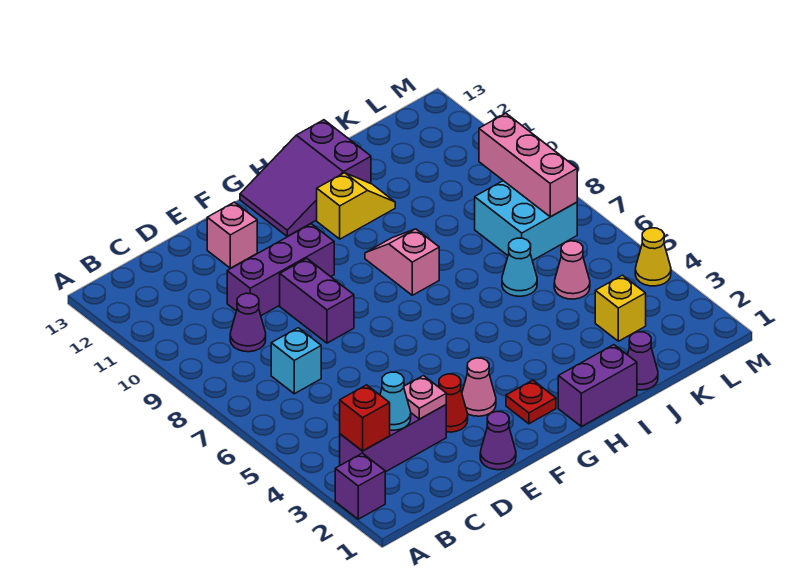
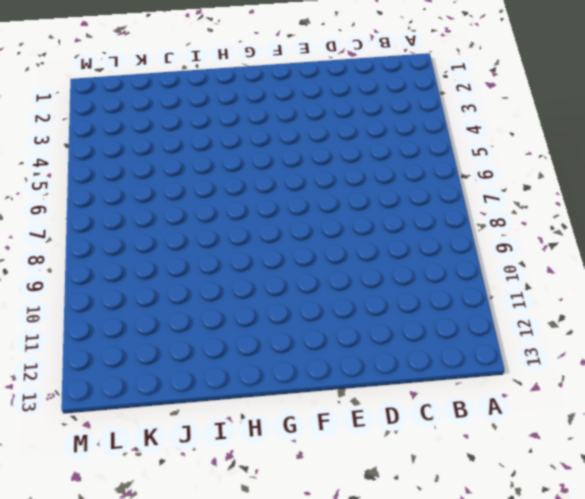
none -> purple brick A2 level 1
none -> purple brick B3:D3 level 1
none -> cyan brick C7 level 1

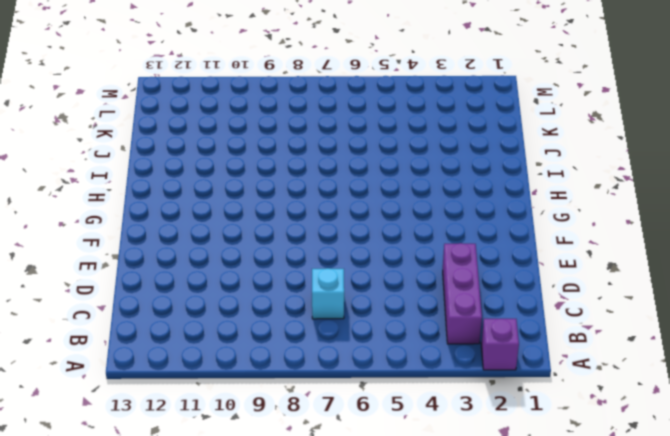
none -> purple cone C9 level 1
none -> purple brick D10:F10 level 1
none -> purple cone E1 level 1

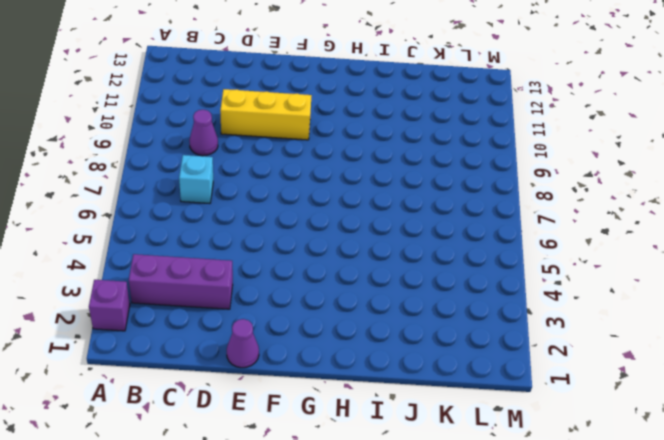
yellow brick D10:F10 level 1 -> purple brick D10:F10 level 1
none -> red cone E3 level 1
none -> purple brick E8:E9 level 1
none -> pink brick E12 level 1

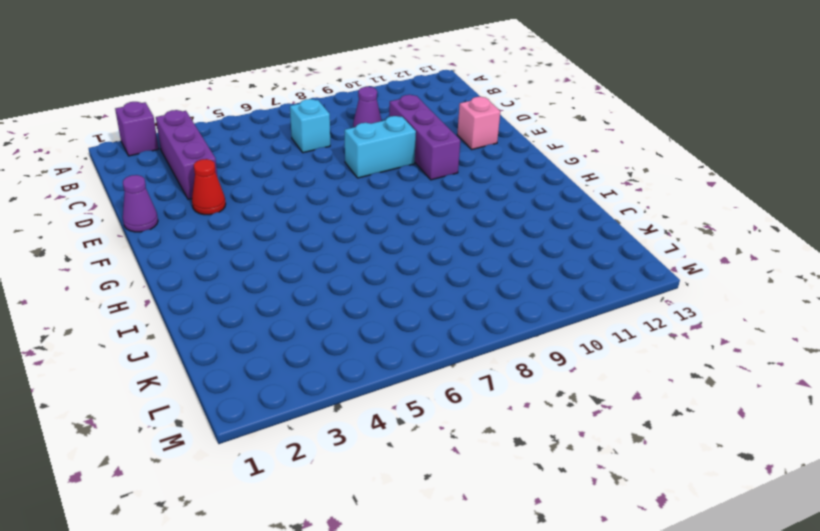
cyan brick E8:E9 level 1 -> purple brick E8:E9 level 1
none -> pink cone F3 level 1
none -> red plate G2 level 1
none -> purple slope G12:I13 level 1 top I

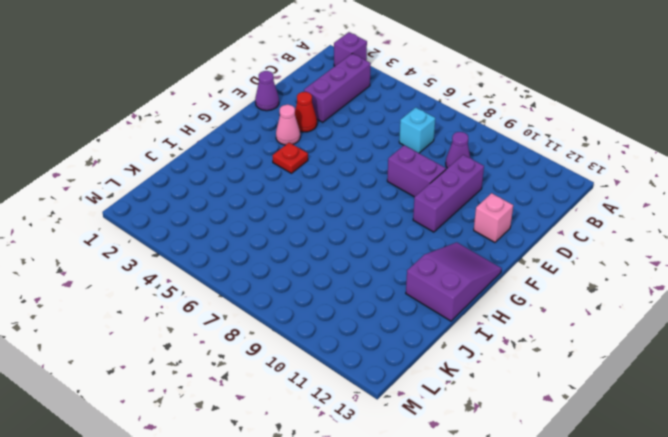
red plate G4 level 1 -> red plate G2 level 1
none -> purple brick H1:I1 level 1
none -> pink slope H8:H9 level 1 top 8
none -> yellow slope H11:I11 level 1 top H

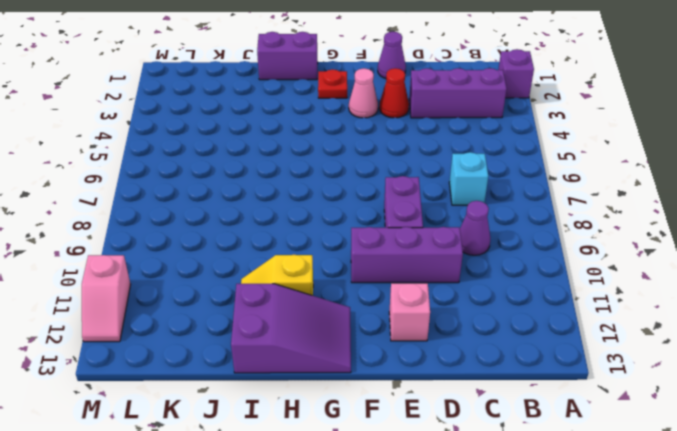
pink slope M11:M12 level 1 top 11 -> pink slope H8:H9 level 1 top 8
none -> purple cone J1 level 1
none -> cyan cone J6 level 1
none -> yellow brick K3 level 1

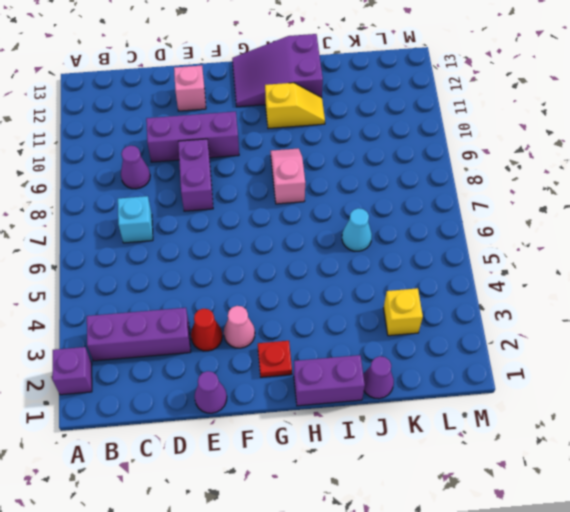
none -> pink cone K5 level 1
none -> cyan brick K7:L8 level 1
none -> yellow cone M4 level 1

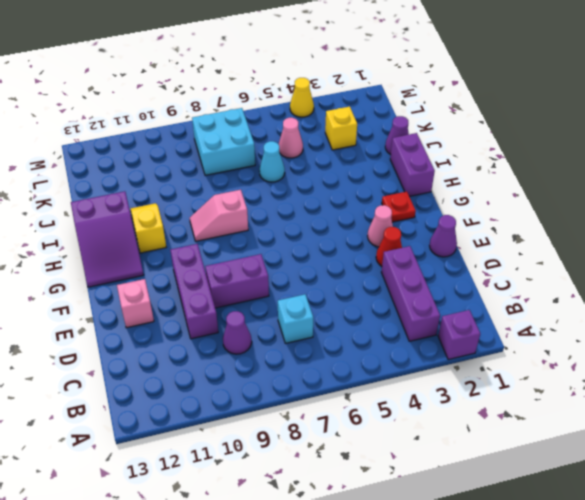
none -> red brick B3 level 2
none -> cyan cone C3 level 2
none -> pink plate D3 level 2

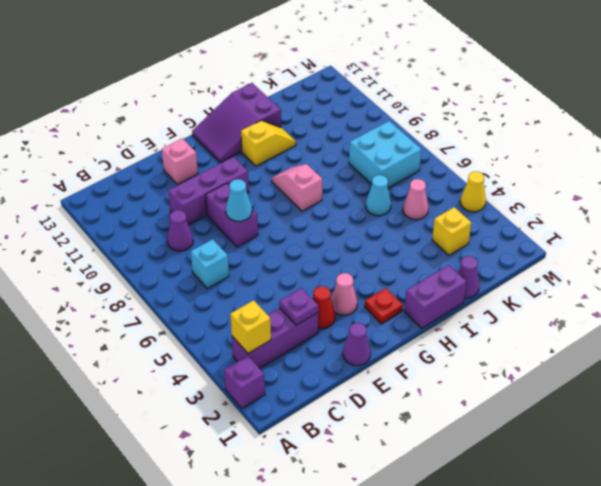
yellow brick B3 level 2 -> red brick B3 level 2
purple plate D3 level 2 -> pink plate D3 level 2
cyan cone E8 level 2 -> cyan cone C3 level 2
none -> pink brick L7:L9 level 2

